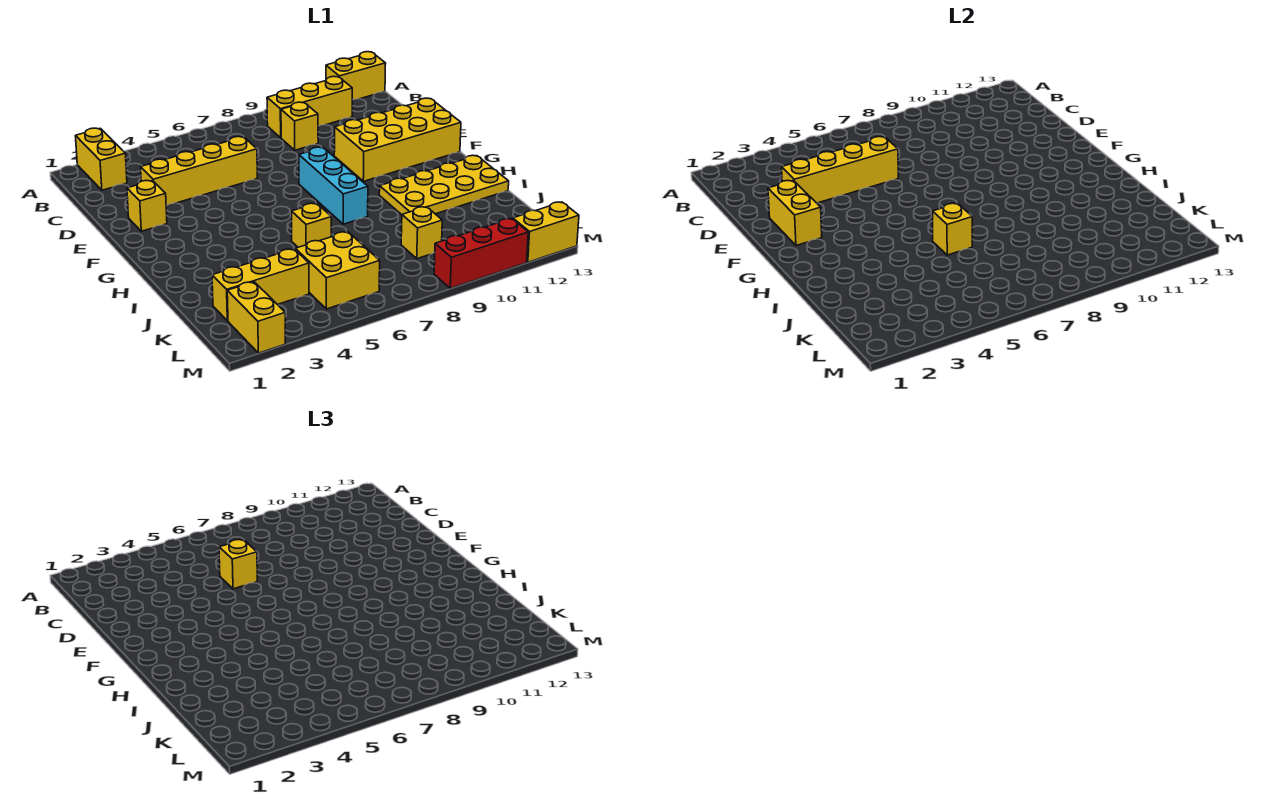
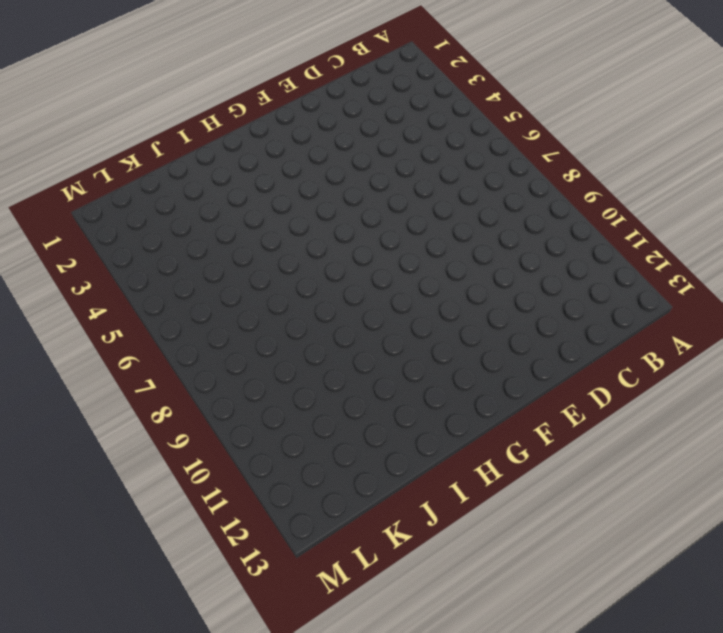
none -> yellow brick A2:B2 level 1
none -> yellow brick A12:A13 level 1
none -> yellow brick B9:B11 level 1

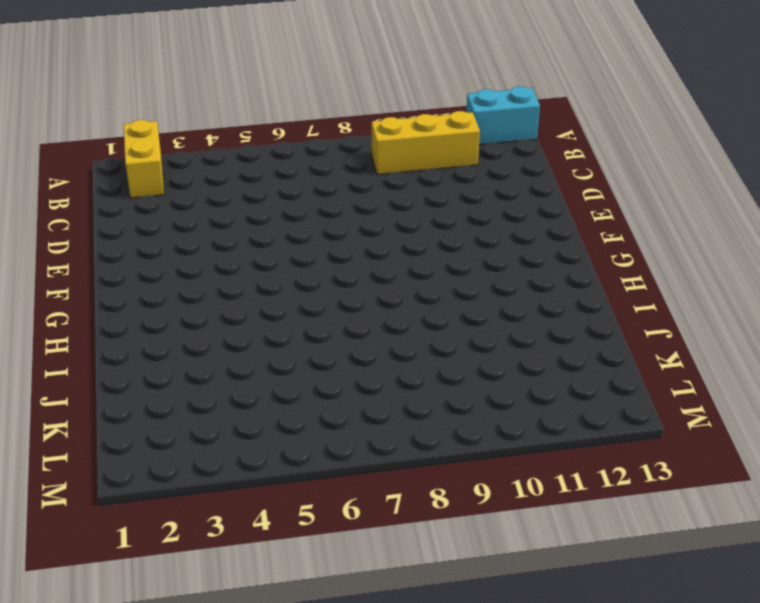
cyan brick A12:A13 level 1 -> yellow brick A12:A13 level 1
none -> yellow brick C9 level 1
none -> yellow brick D3:D6 level 1
none -> yellow brick E2 level 1

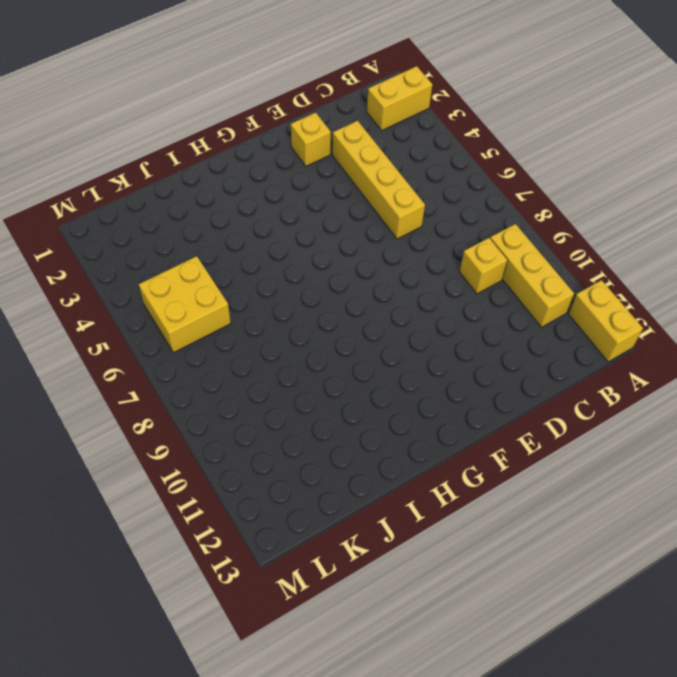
none -> yellow brick E10:F13 level 1
none -> cyan brick F8:H8 level 1
none -> yellow plate H10:I13 level 1

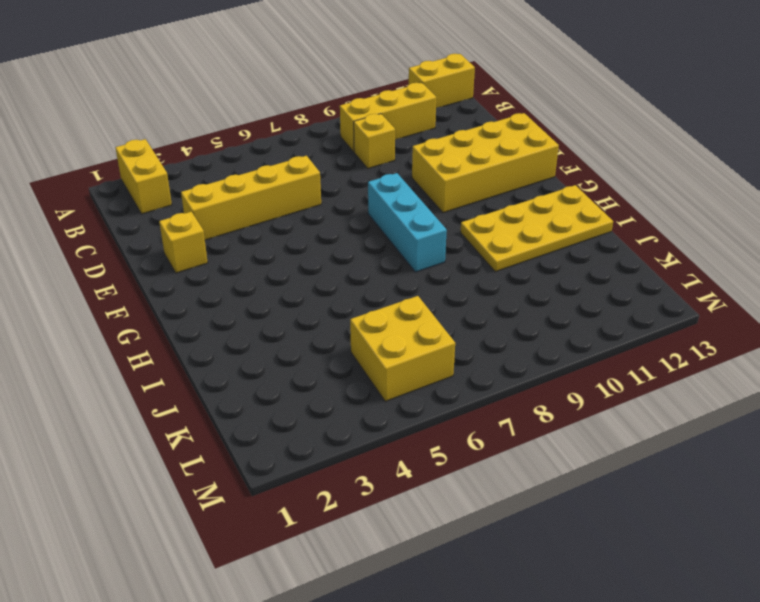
none -> yellow brick I6 level 1
none -> yellow brick K2:K4 level 1
none -> yellow brick K9 level 1

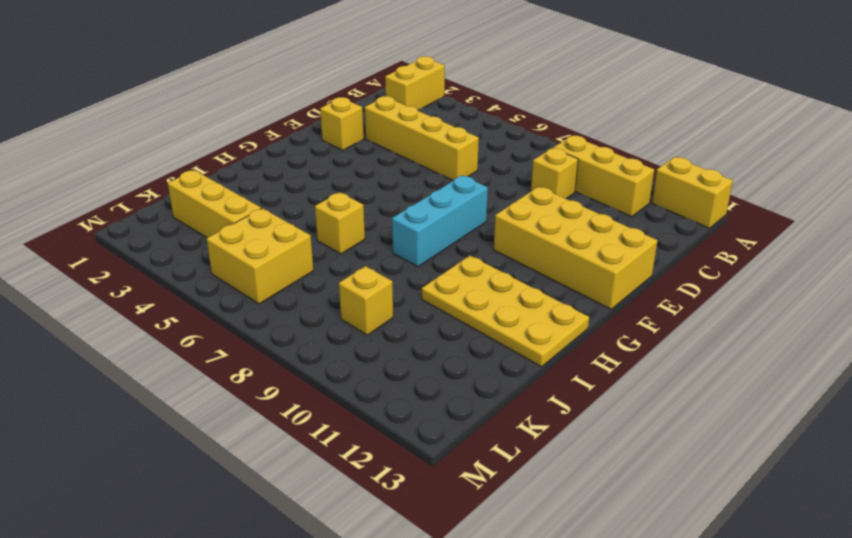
none -> yellow brick L2:M2 level 1
none -> red brick M9:M11 level 1
none -> yellow brick M12:M13 level 1

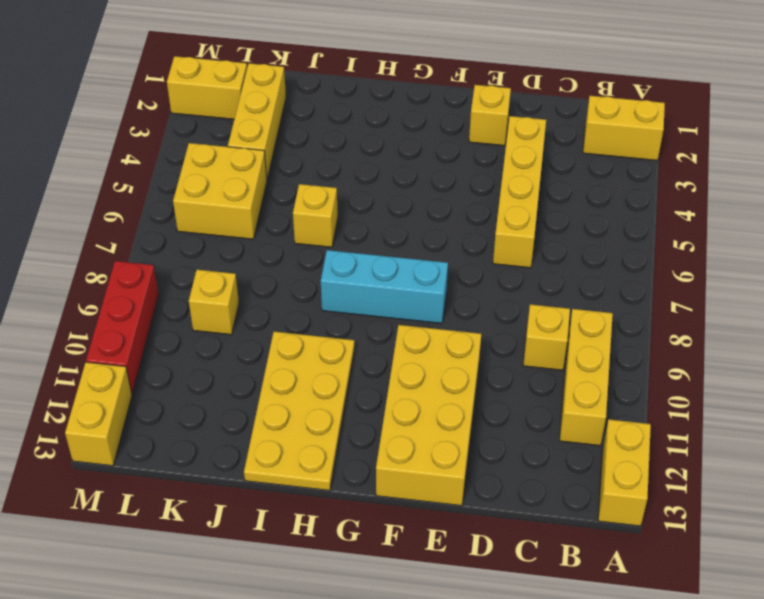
none -> yellow brick D3:D6 level 2
none -> yellow brick E2:F2 level 2
none -> yellow brick I6 level 2

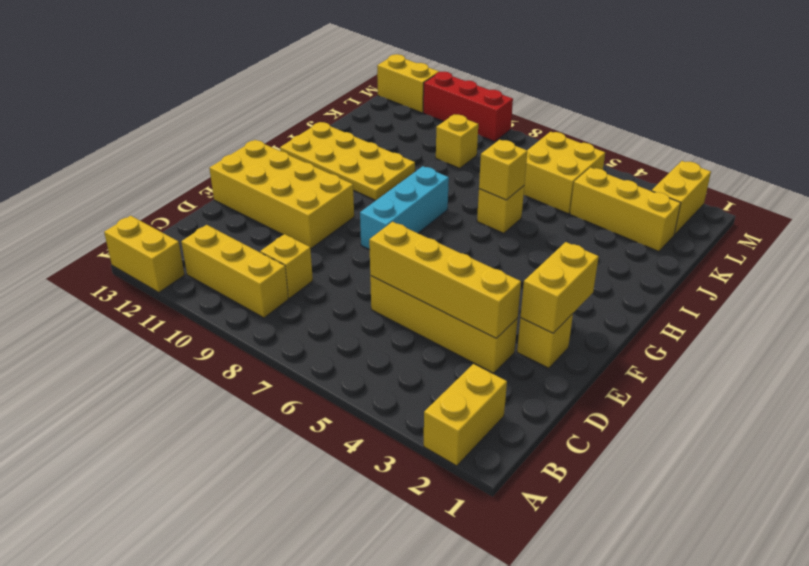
none -> yellow brick D6 level 3

